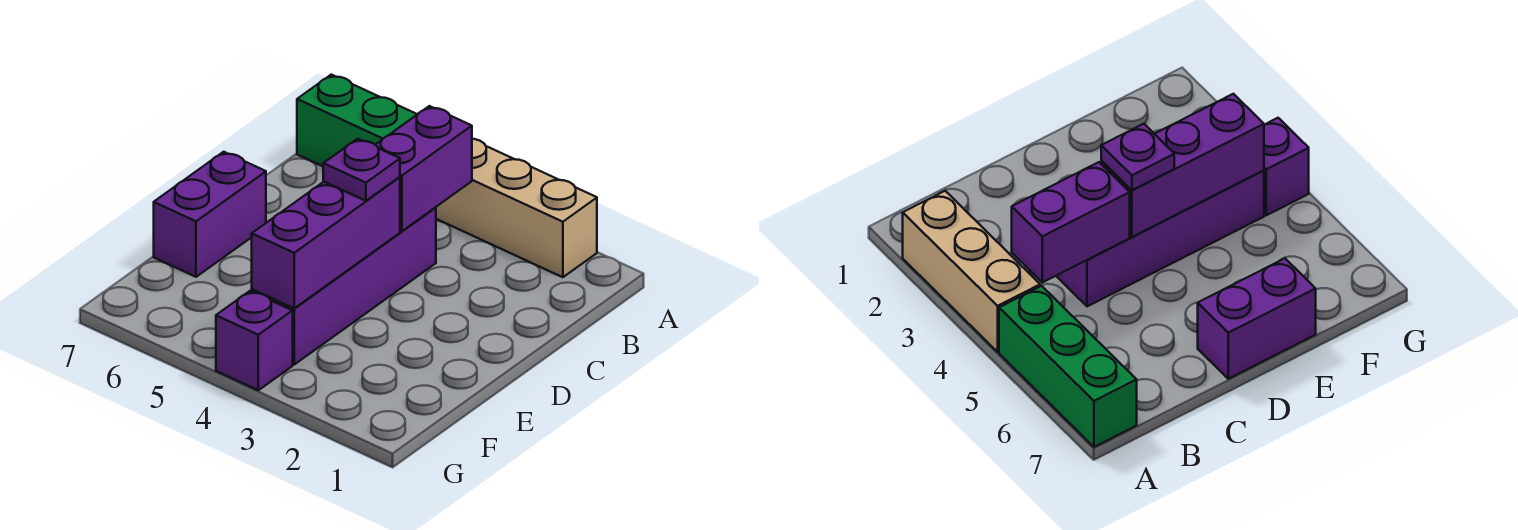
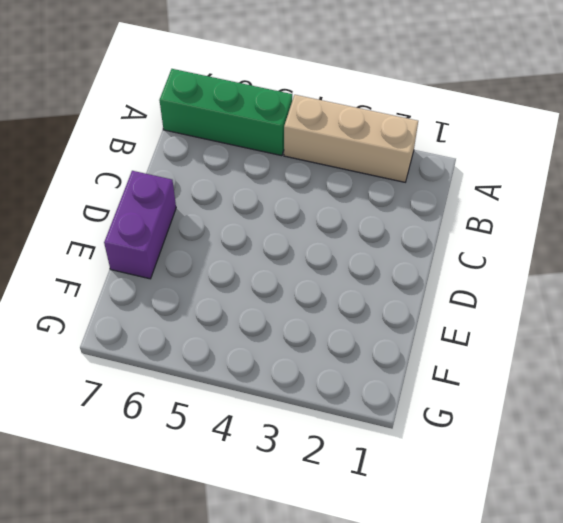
none -> purple brick C4:F4 level 1
none -> purple brick G4 level 1

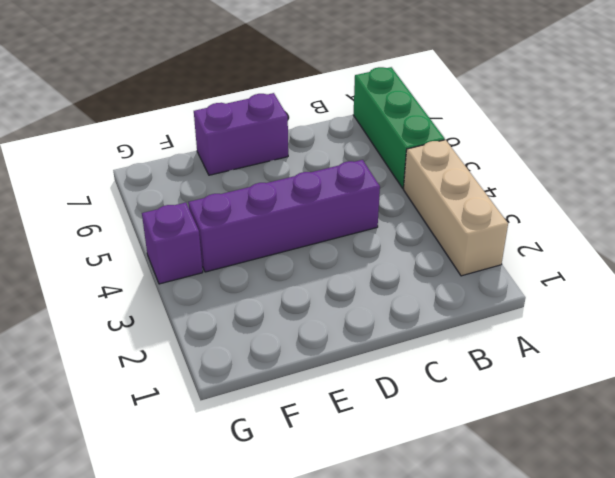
none -> purple brick B4:C4 level 2
none -> purple brick D4:F4 level 2

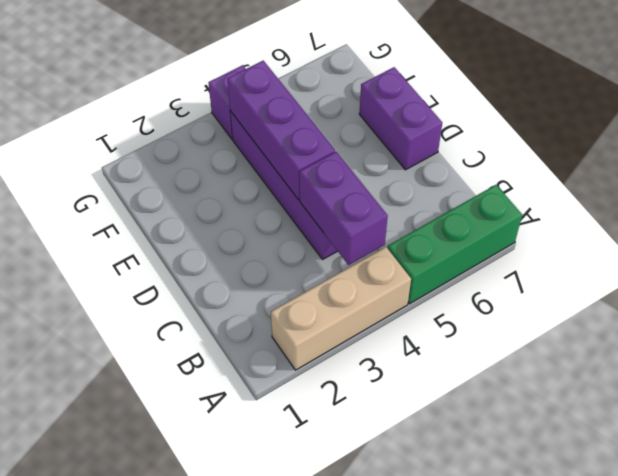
none -> purple plate D4 level 3

